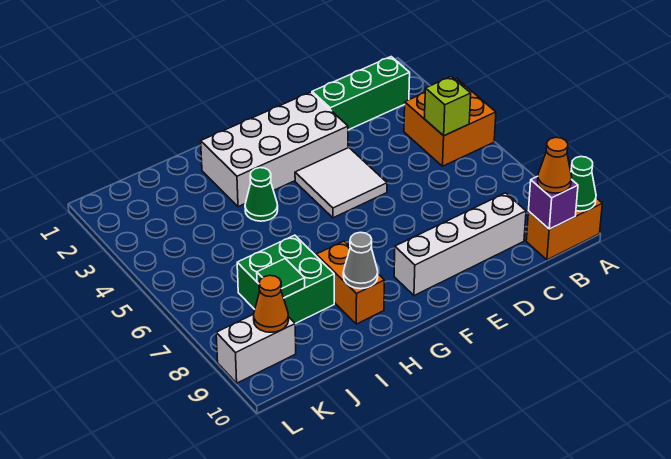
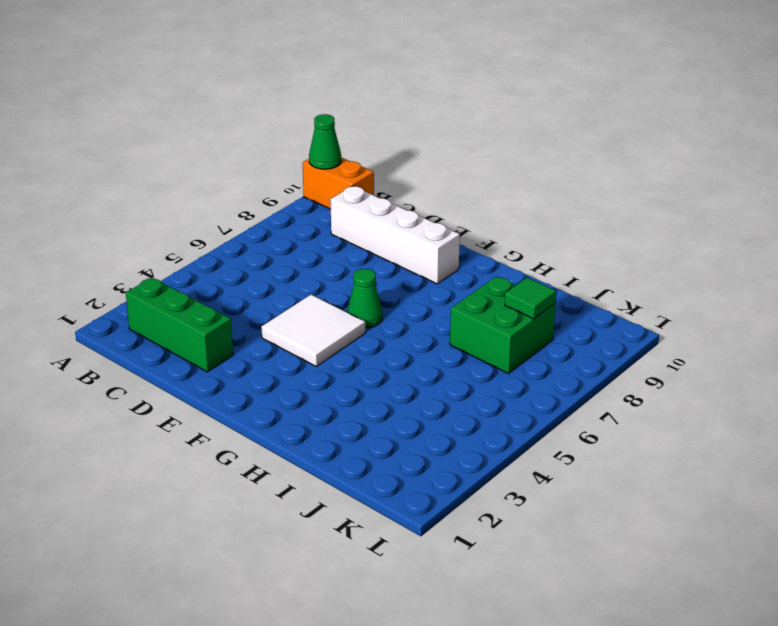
green cone F6 level 1 -> green cone H4 level 1
none -> orange brick A4:B5 level 1
none -> white brick E2:H3 level 1
none -> orange brick H8:H9 level 1

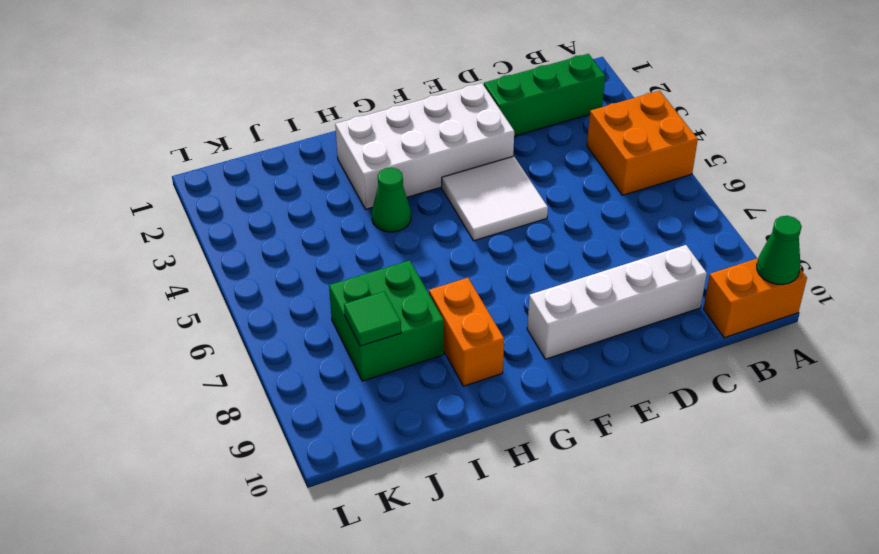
none -> white brick K9:L9 level 1
none -> lime brick B5 level 2
none -> purple brick B10 level 2

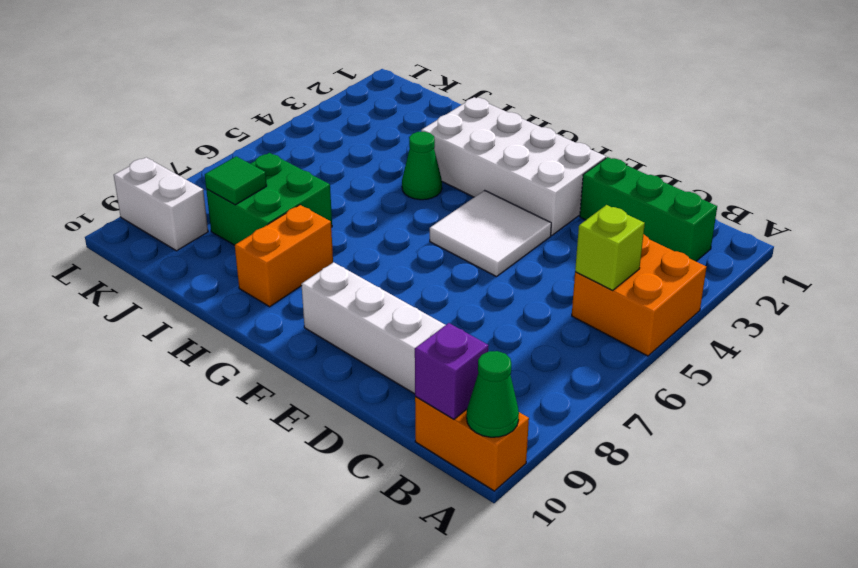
none -> grey cone H9 level 2
none -> orange cone K9 level 2
none -> orange cone B10 level 3

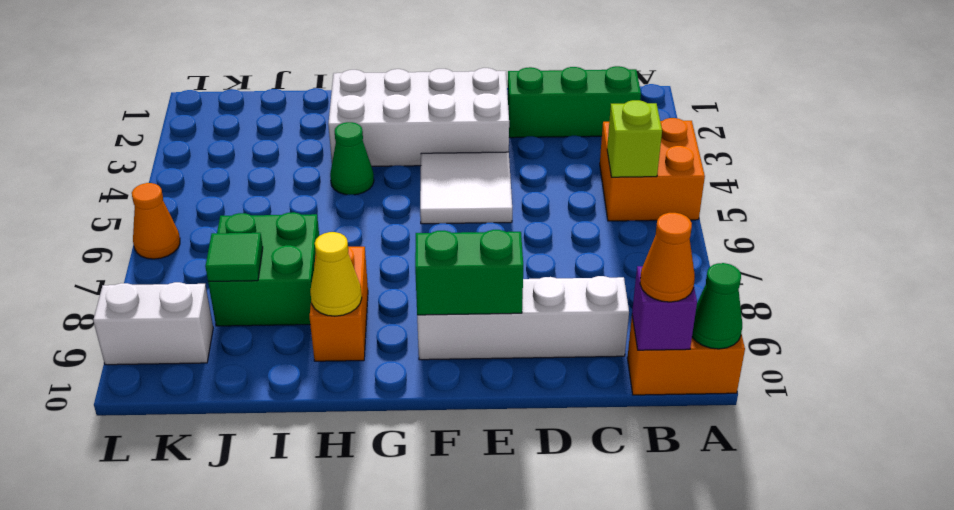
green brick E9:F9 level 2 -> none
yellow cone H9 level 2 -> grey cone H9 level 2
orange cone L6 level 1 -> orange cone K9 level 2

